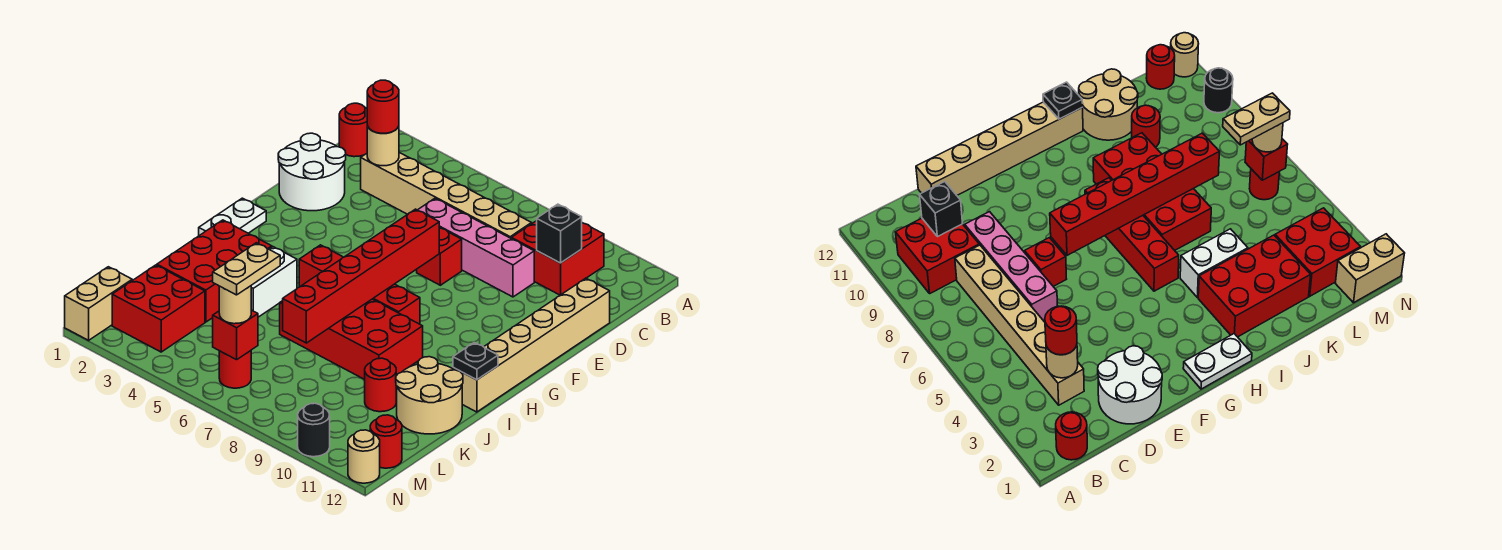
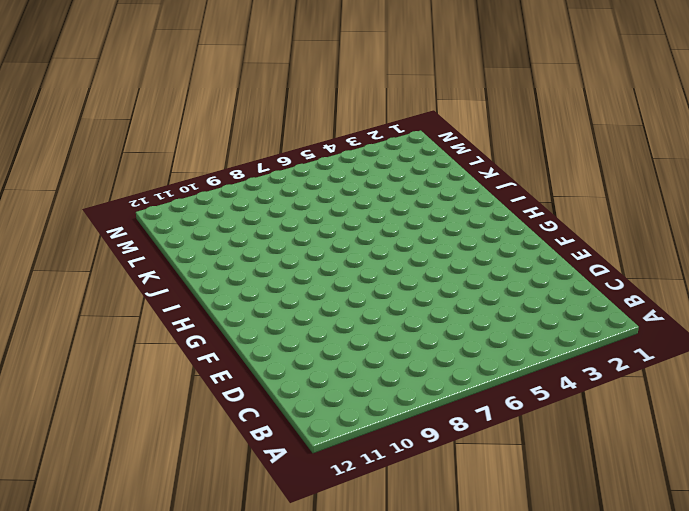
none -> red round brick B1 level 1
none -> red brick B9:C10 level 1
none -> tan brick C3:C8 level 1

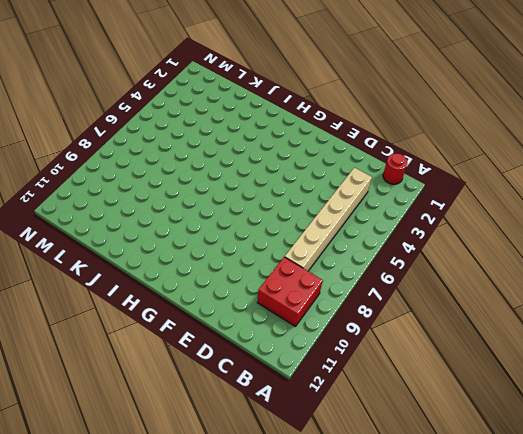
none -> white round brick D1:E2 level 1
none -> pink brick D6:D9 level 1
none -> tan brick D12:I12 level 1

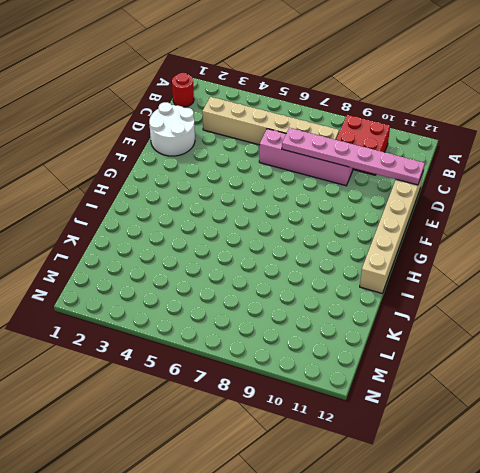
pink plate D7:D12 level 2 -> none
none -> red brick E7 level 1
none -> white plate G1:H1 level 1
none -> red brick H5:H8 level 1

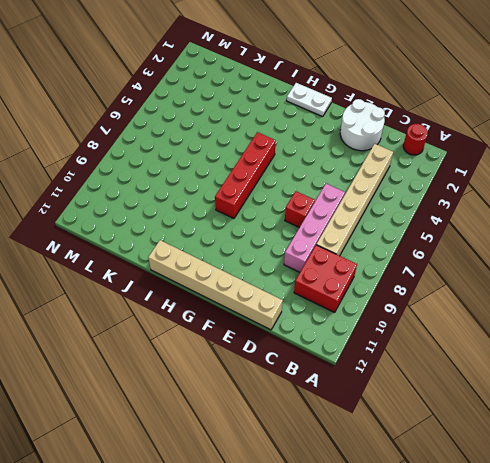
none -> red brick I2:K3 level 1
none -> white brick I4:J4 level 1
none -> red brick I6:J9 level 1

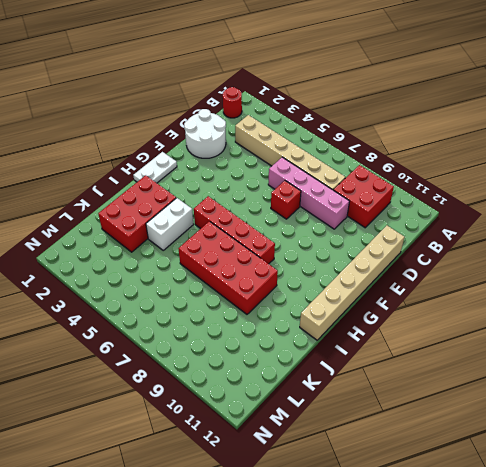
none -> tan round brick J11:K12 level 1
none -> red round brick K10 level 1
none -> red brick L2:M3 level 1

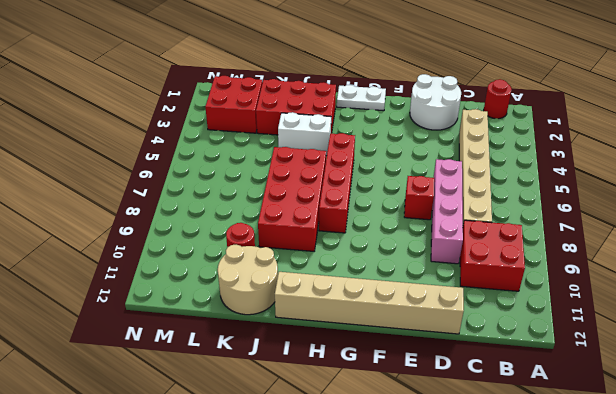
none -> tan brick M1:N1 level 1
none -> red round brick M6 level 1
none -> red round brick M12 level 1

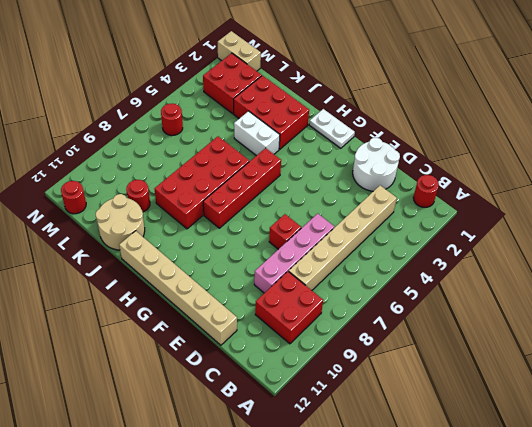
none -> black round brick N10 level 1
none -> tan round brick N12 level 1
none -> tan round brick C3 level 2

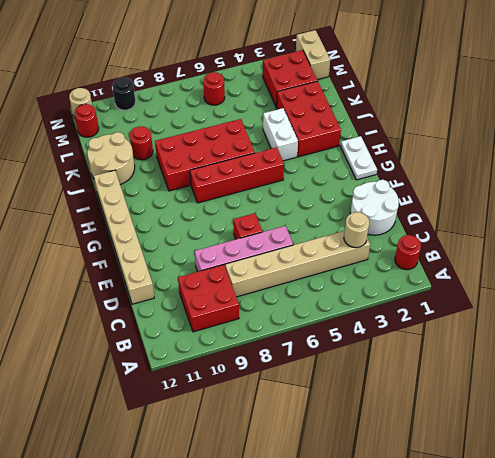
none -> black brick C10 level 2
none -> red brick F7:K7 level 2
none -> black plate I12 level 2

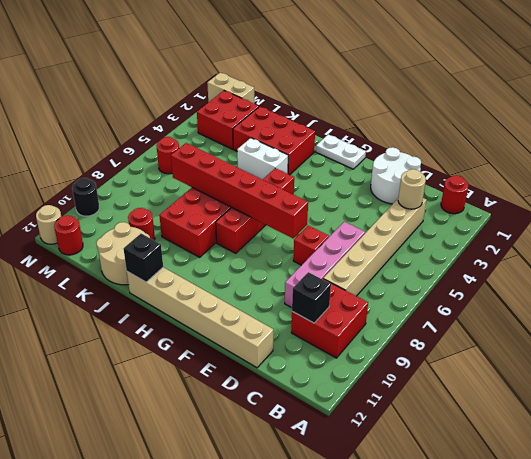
black brick I12 level 2 -> black plate I12 level 2
none -> red brick M6 level 2
none -> red round brick C3 level 3
none -> tan round brick M6 level 3

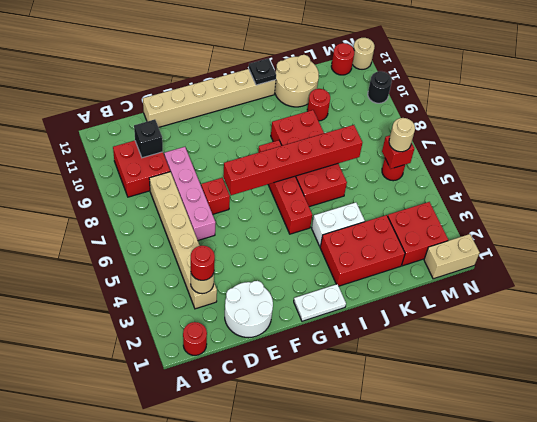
none -> tan plate L6:M6 level 4

